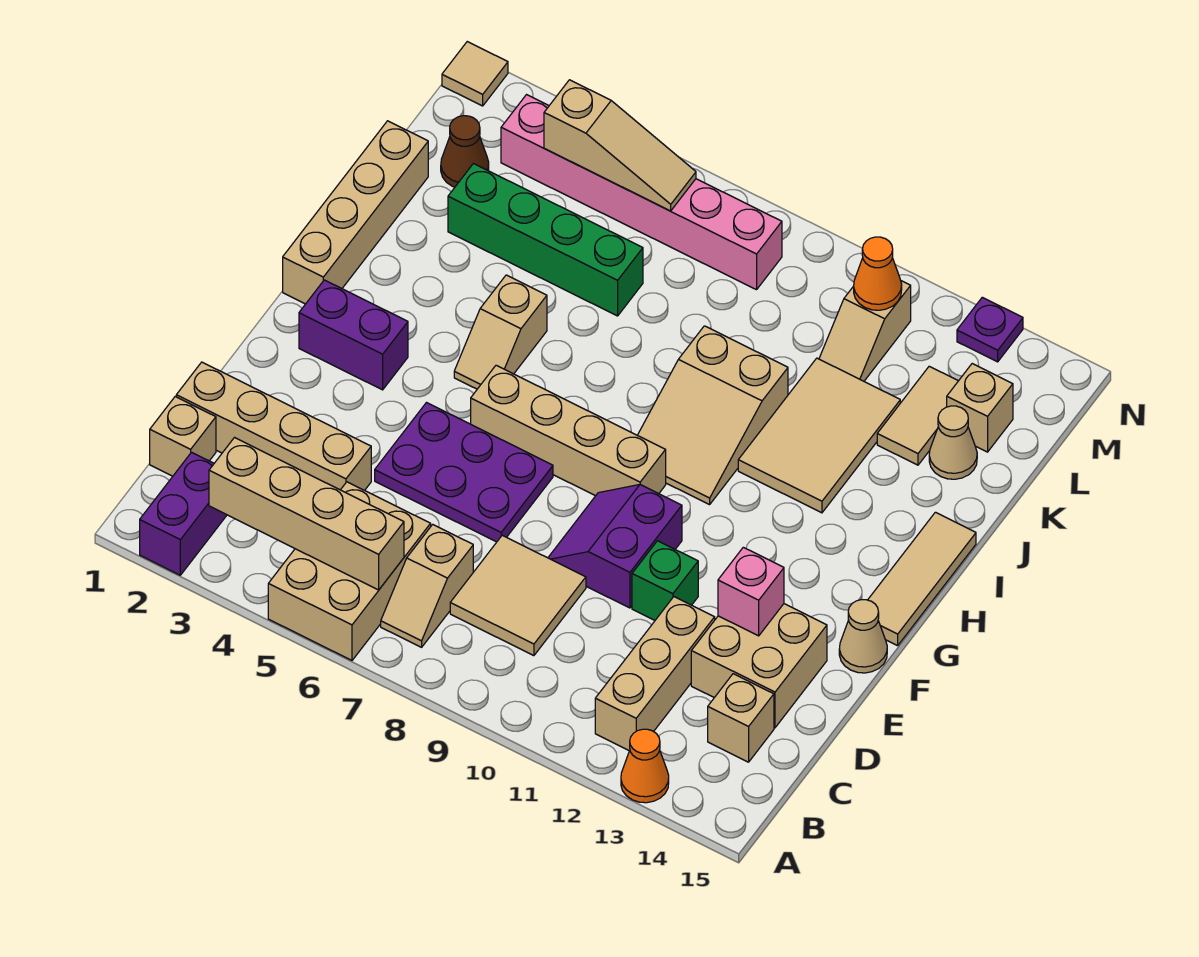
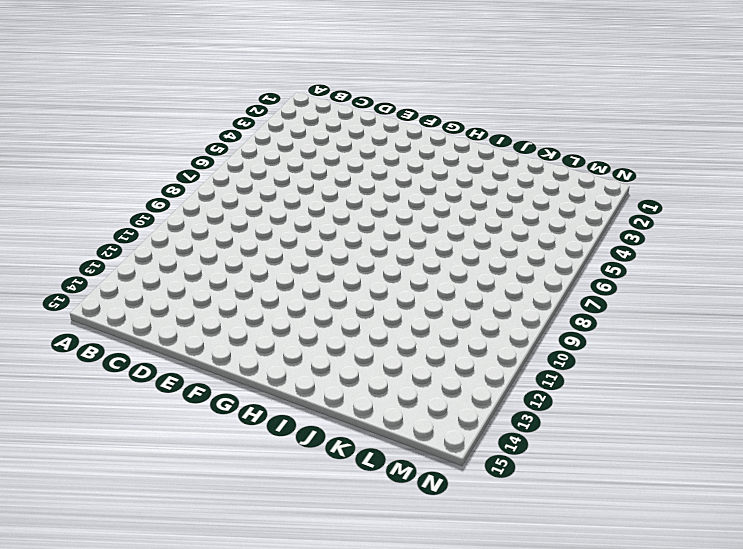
none -> purple brick A2:B2 level 1
none -> tan brick A5:C6 level 1
none -> orange cone A13 level 1
none -> tan slope B7:C7 level 1 top C

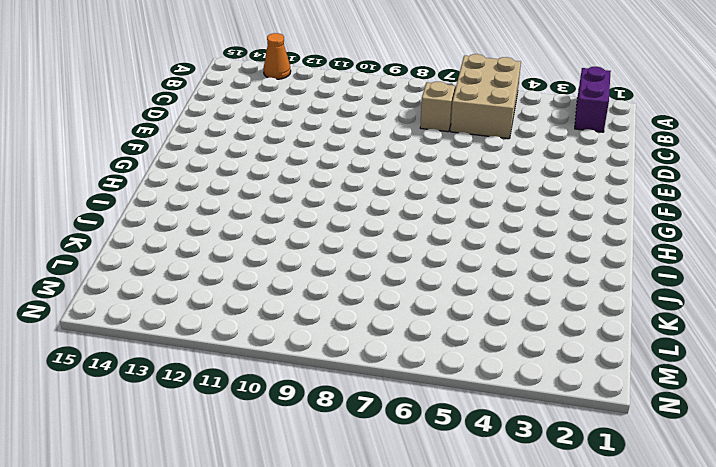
none -> tan brick B12:D12 level 1
none -> tan brick C1 level 1
none -> tan tile C8:D9 level 1
none -> tan brick C14 level 1

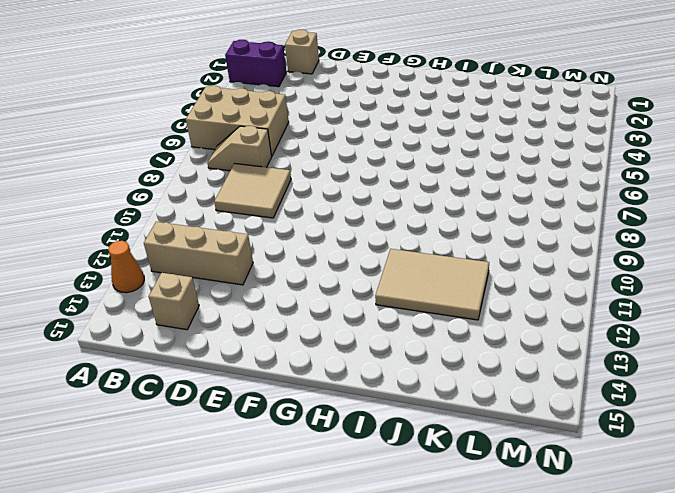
none -> tan brick D1:D4 level 1
none -> tan brick D13:E14 level 1
none -> purple plate E5:F7 level 1
none -> purple slope E9:F10 level 1 top 10

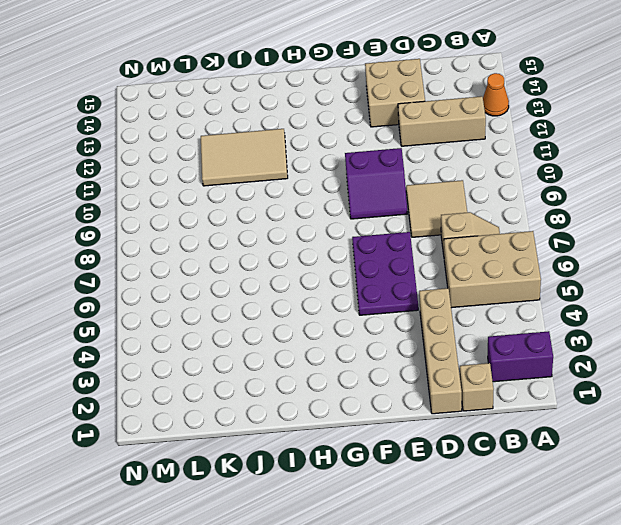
none -> tan brick C14 level 1
none -> green brick E11 level 1
none -> tan cone F15 level 1
none -> purple brick G2:G3 level 1

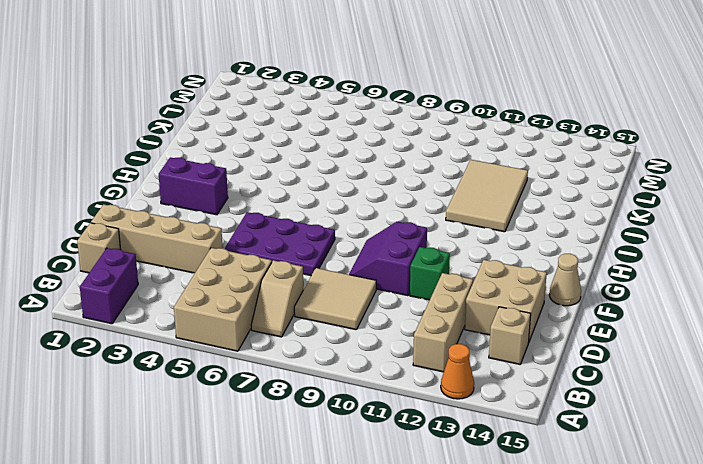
none -> tan brick G6:G9 level 1
none -> tan tile G15:I15 level 1
none -> tan brick H1:K1 level 1
none -> tan slope H5:I5 level 1 top I

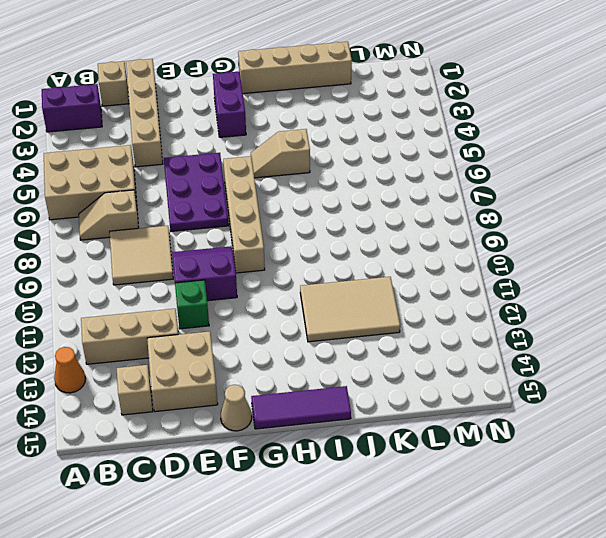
purple tile G15:I15 level 1 -> tan tile G15:I15 level 1
none -> tan slope H9:J10 level 1 top J
none -> green brick K3:K6 level 1
none -> tan tile K13:L13 level 1
none -> tan cone K14 level 1

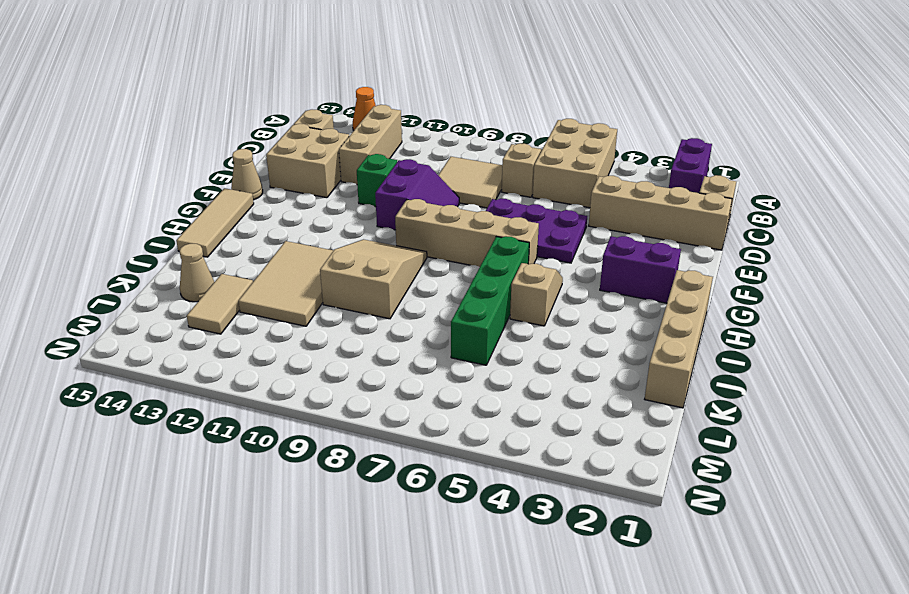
green brick H6:K6 level 1 -> green brick K3:K6 level 1
none -> brown cone L2 level 1
none -> tan slope L11:M11 level 1 top M
none -> tan brick L14 level 1
none -> pink brick M3:M8 level 1

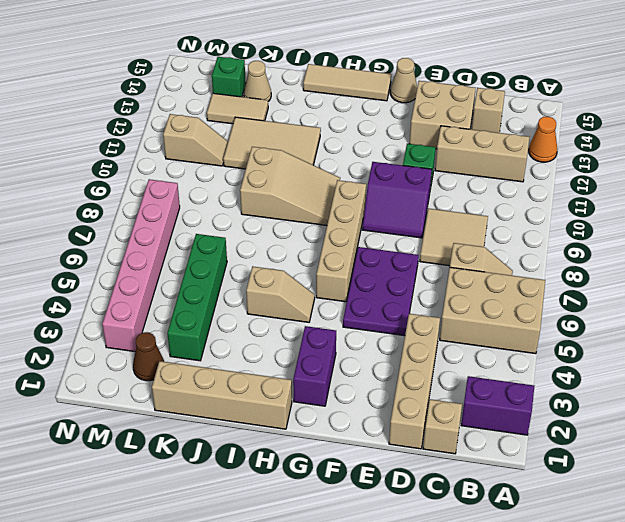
green brick L14 level 1 -> tan brick L14 level 1
none -> tan tile N1 level 1
none -> purple plate N13 level 1
none -> tan brick B3:B6 level 2
none -> pink brick E13 level 2

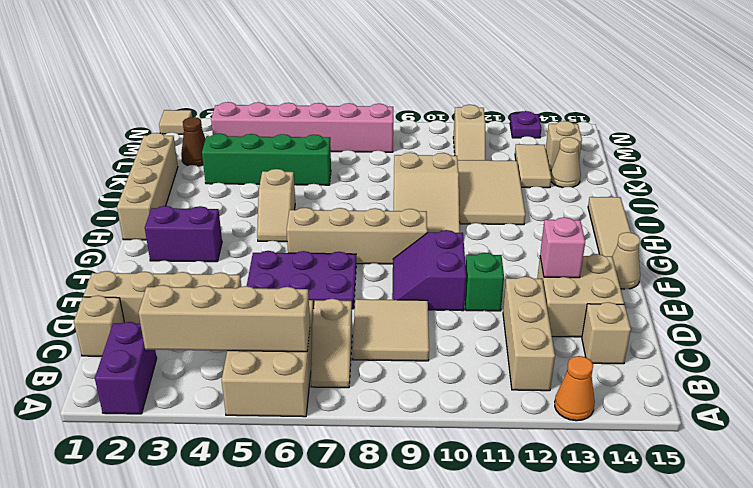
none -> tan slope M4:M6 level 2 top 4
none -> orange cone M11 level 2

